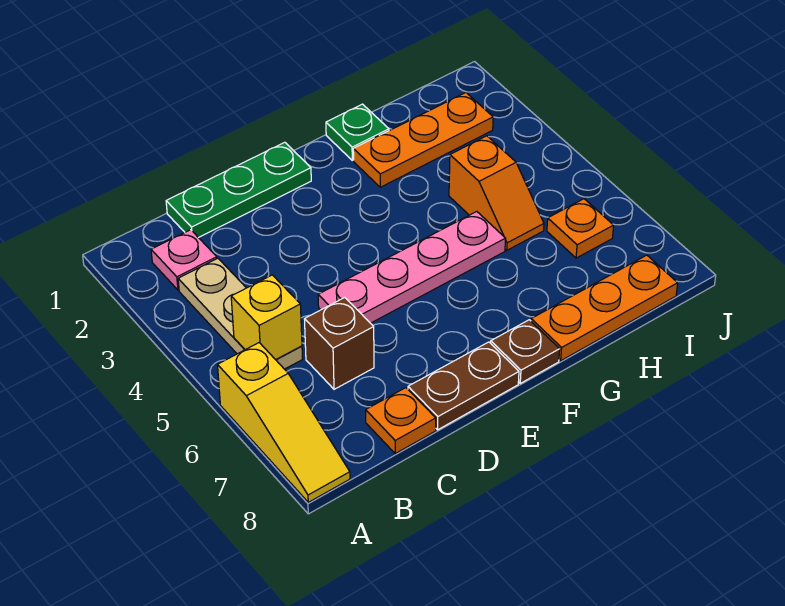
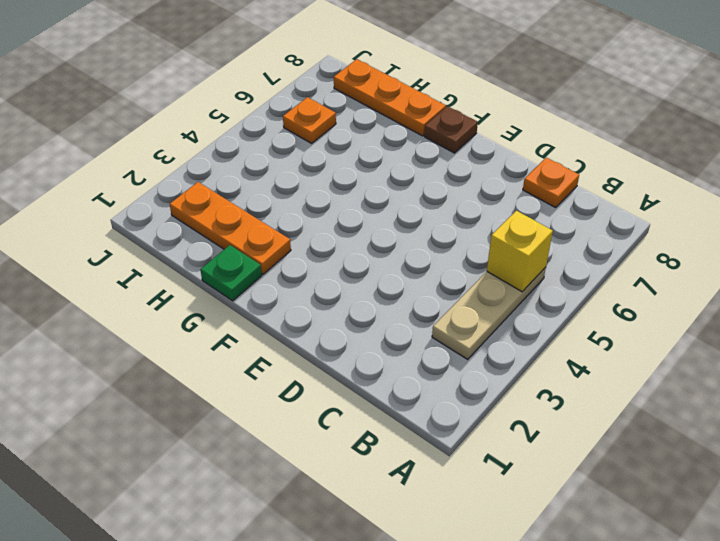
none -> yellow slope A6:A8 level 1 top 6
none -> pink plate B2 level 1
none -> green plate C1:E1 level 1

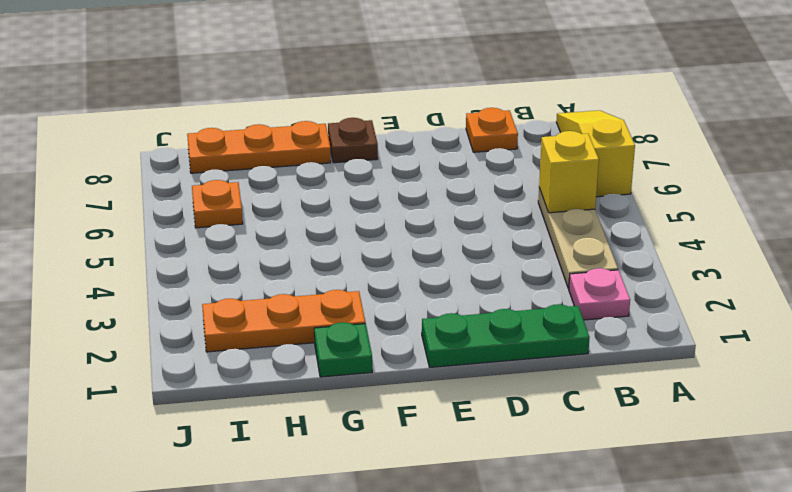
none -> brown brick C6 level 1
none -> pink plate D5:G5 level 1
none -> brown plate D8:E8 level 1

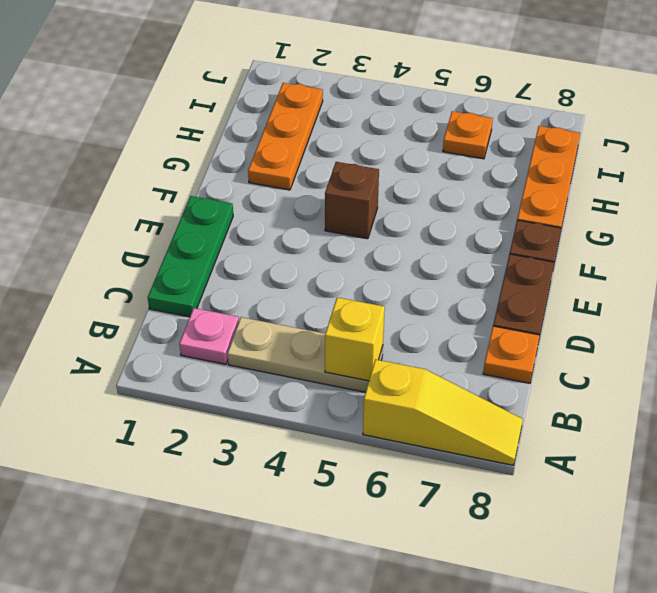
brown brick F4 level 1 -> brown brick C6 level 1
none -> pink plate D5:G5 level 1
none -> green plate G1 level 1
none -> orange slope H4:H5 level 1 top 4

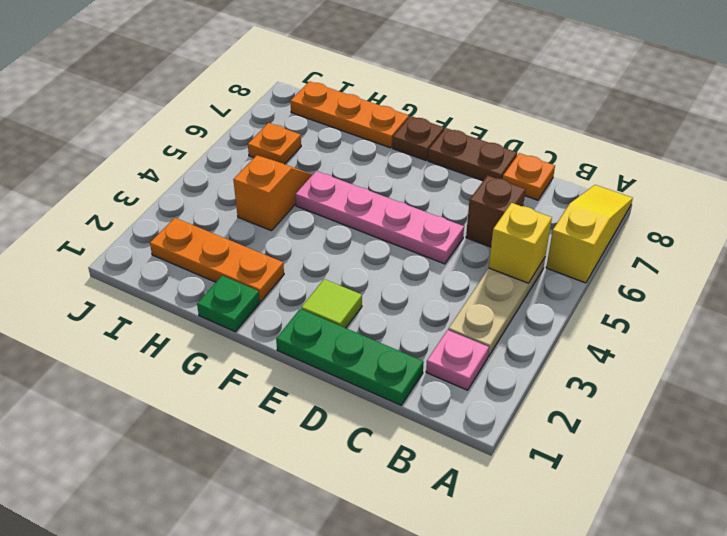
lime tile E2 level 1 -> none

